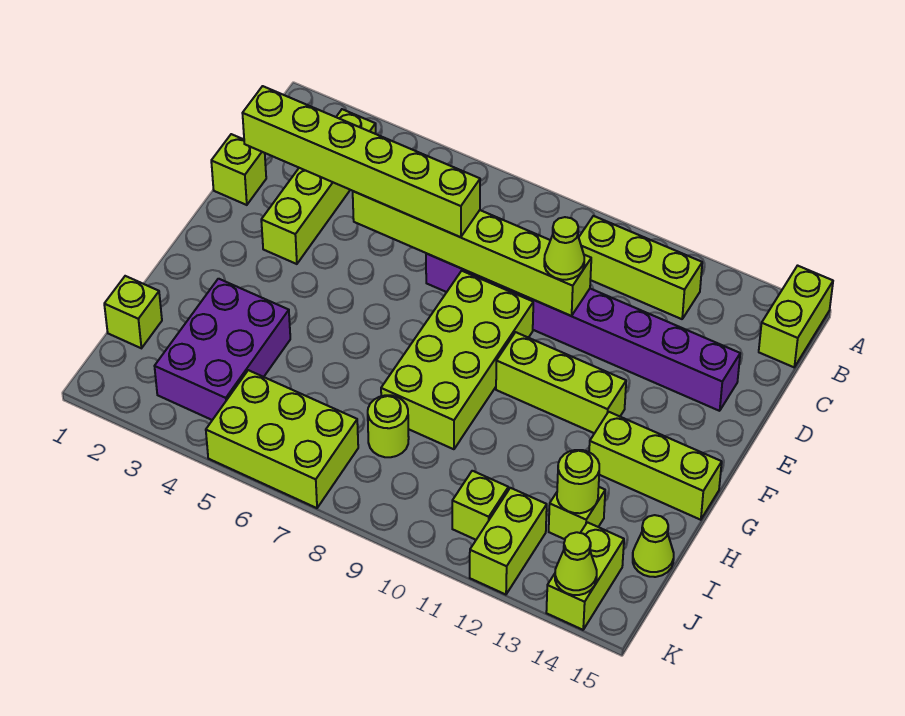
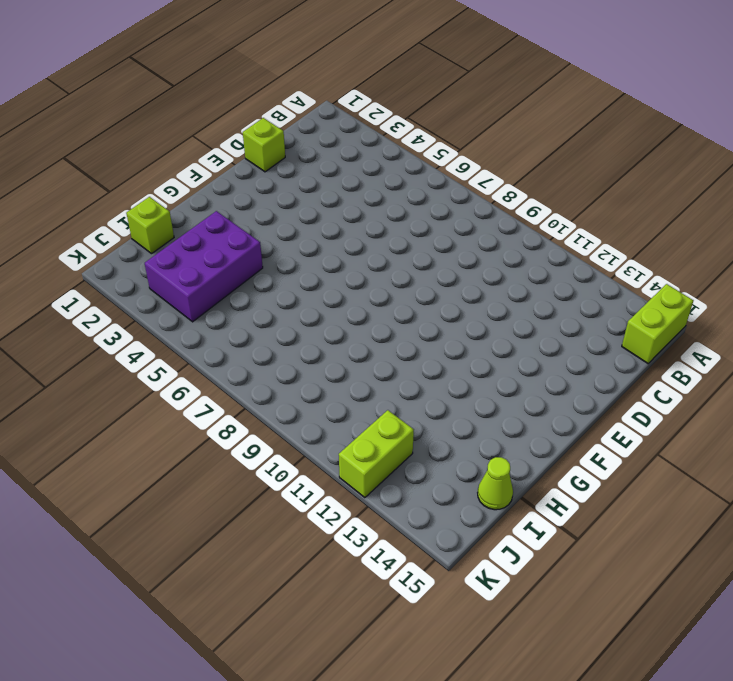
none -> lime brick B3:E3 level 1
none -> lime brick B10:B12 level 1
none -> purple brick D7:D14 level 1

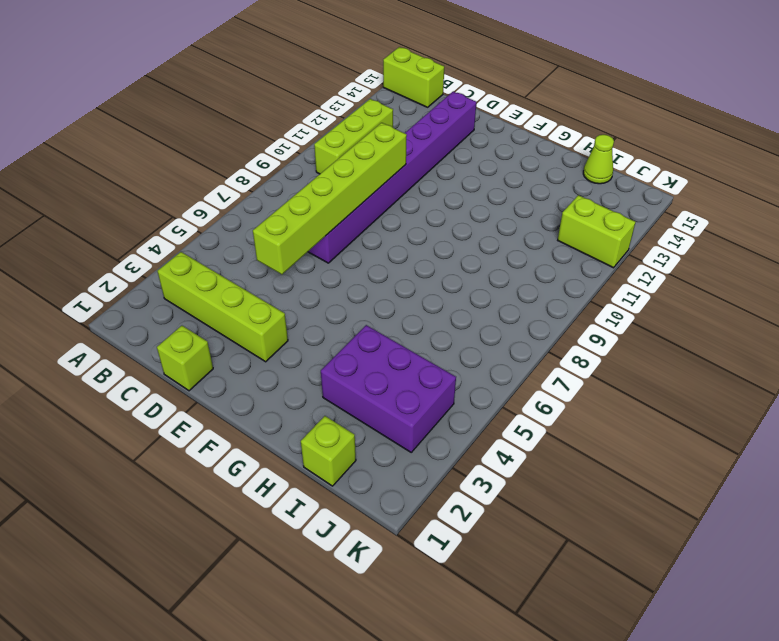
none -> lime brick E8:H9 level 1
none -> lime brick F10:F12 level 1
none -> lime brick G13:G15 level 1

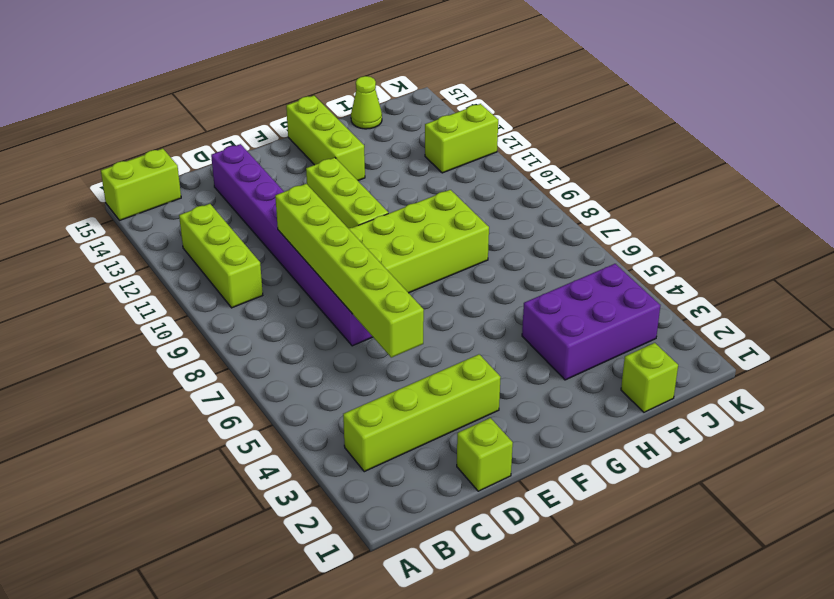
none -> lime round brick I8 level 1
none -> lime brick I13 level 1
none -> lime brick J5:K7 level 1

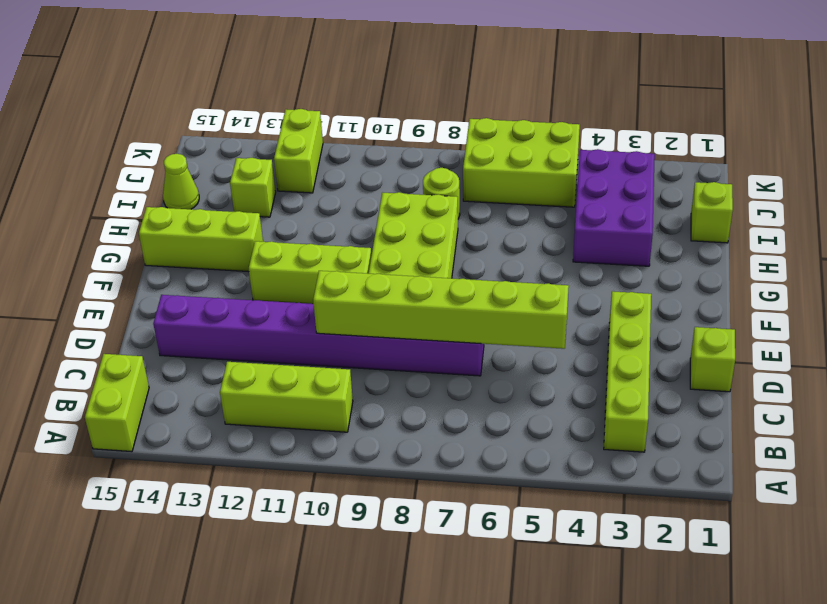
none -> lime brick J11 level 1
none -> lime brick J14:K14 level 1
none -> lime round brick I13 level 2

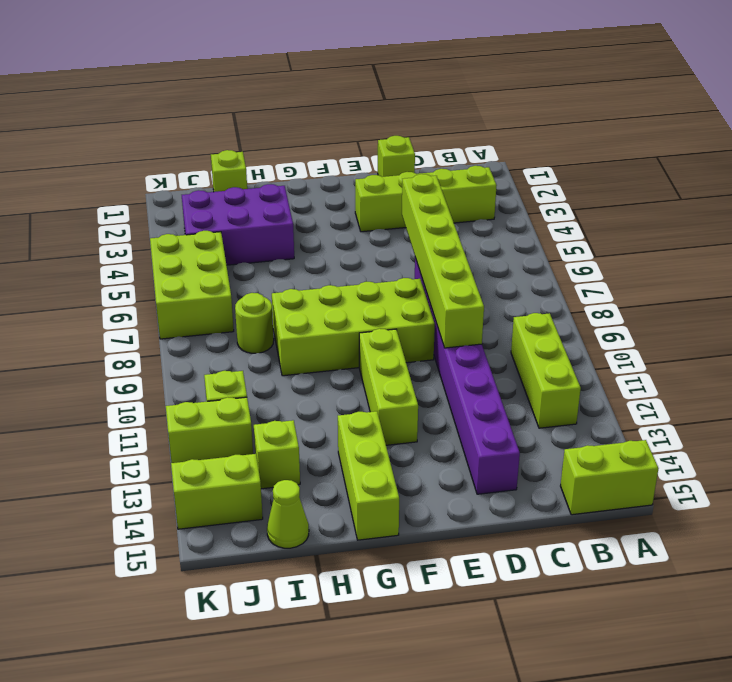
none -> lime round brick I13 level 2
none -> lime cone K14 level 2
none -> lime brick D2:D7 level 3

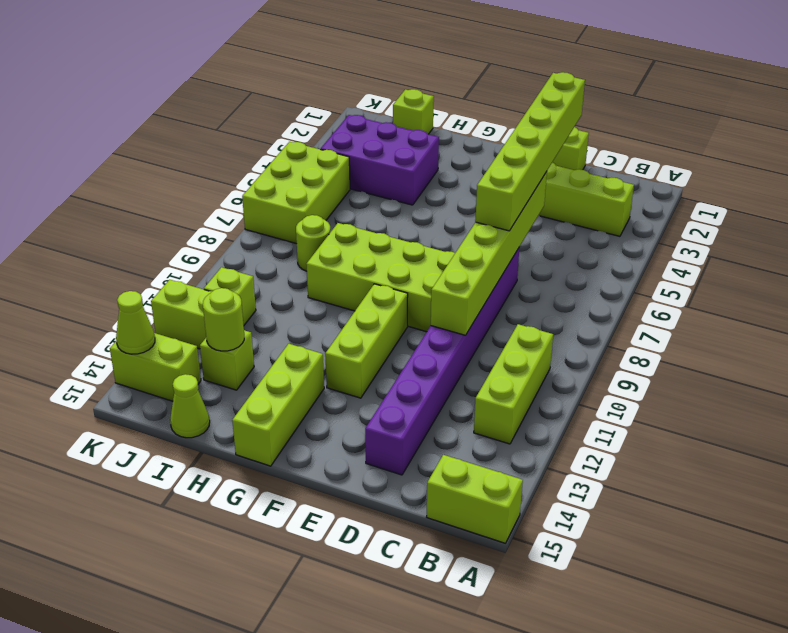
none -> lime cone D10 level 3

